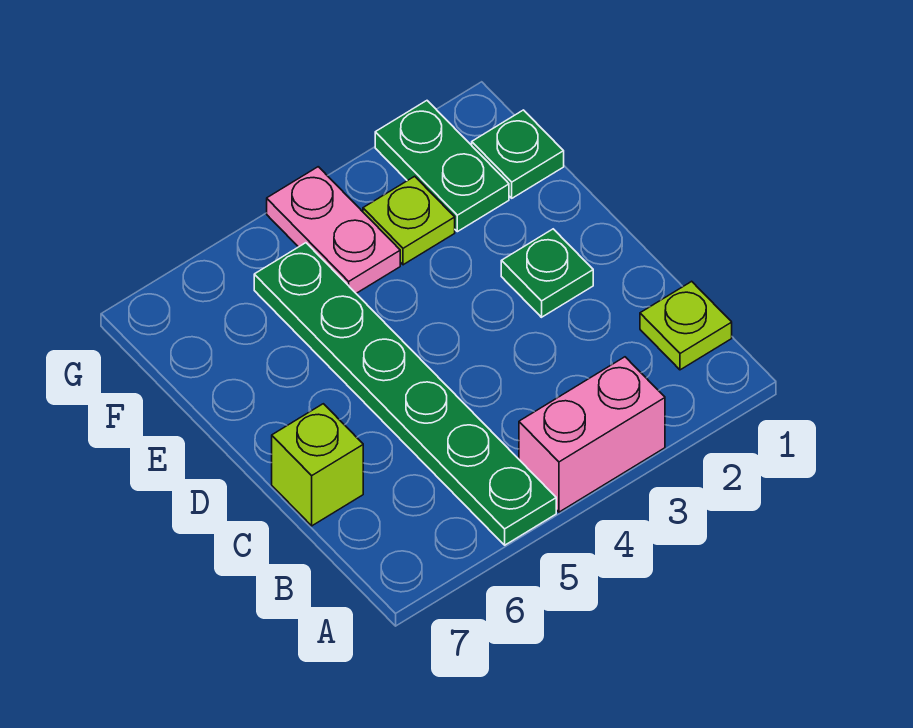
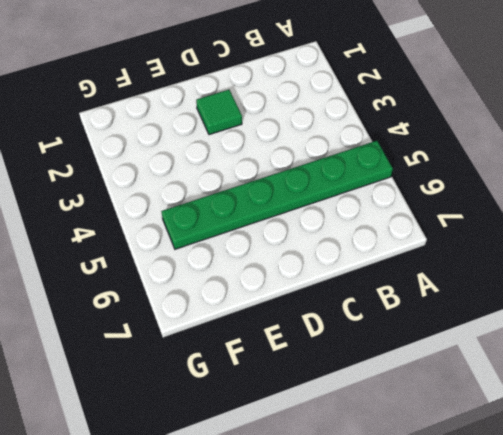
green tile D2 level 1 -> green plate D2 level 1
none -> pink brick A3:A4 level 1
none -> lime plate B1 level 1

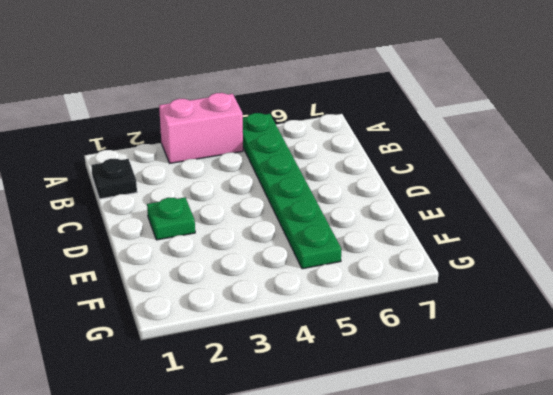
black plate B1 level 1 -> lime plate B1 level 1
none -> lime brick C7 level 1
none -> green plate F1 level 1

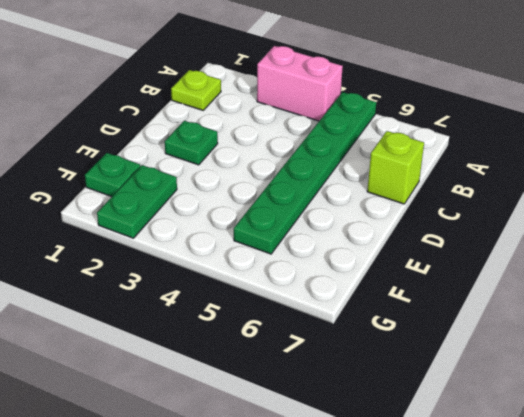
none -> lime plate F3 level 1
none -> pink plate F4:G4 level 1

